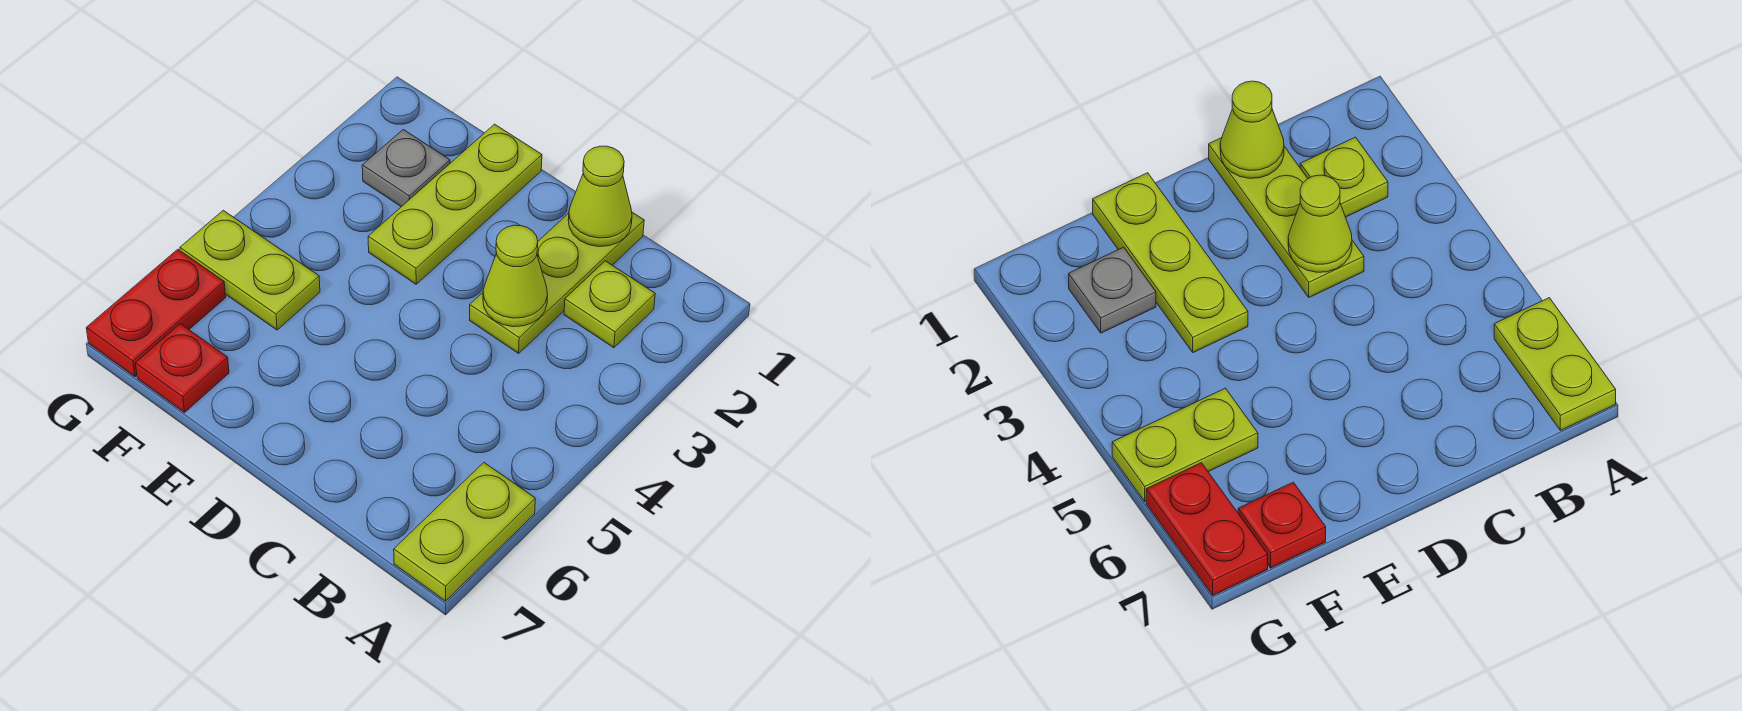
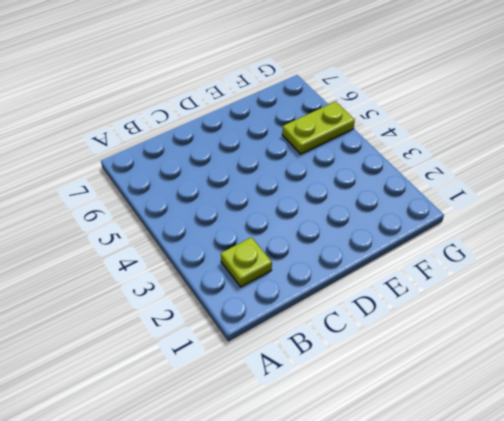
none -> lime plate A6:A7 level 1
none -> lime plate C1:C3 level 1

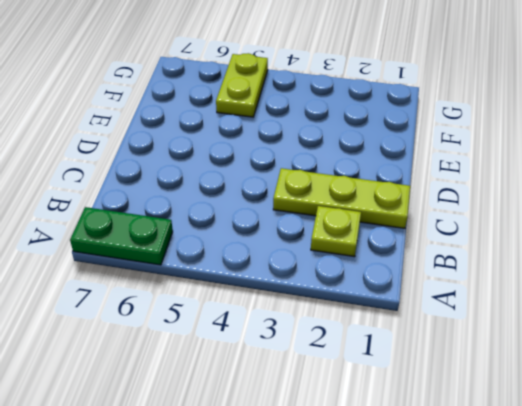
green plate A6:A7 level 1 -> lime plate A6:A7 level 1
none -> lime plate E1:E3 level 1
none -> grey plate F2 level 1

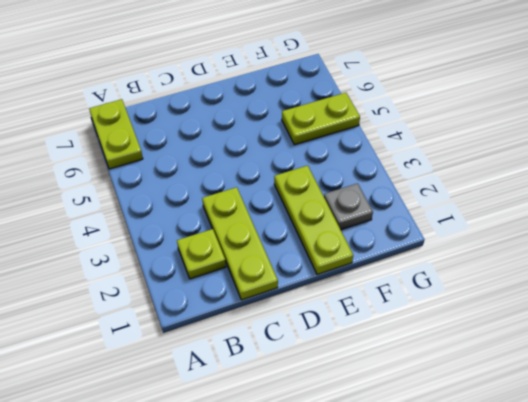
none -> red plate F7 level 1
none -> red plate G6:G7 level 1

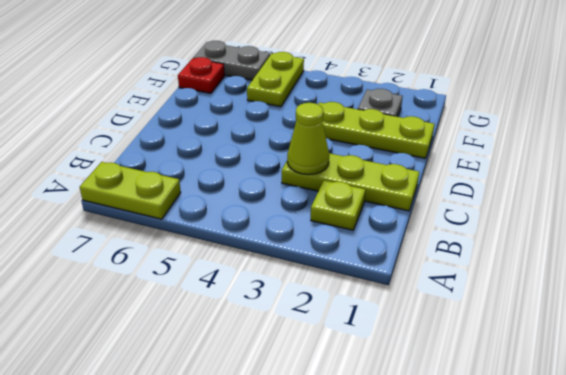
grey plate G6:G7 level 1 -> red plate G6:G7 level 1
none -> lime cone C1 level 2

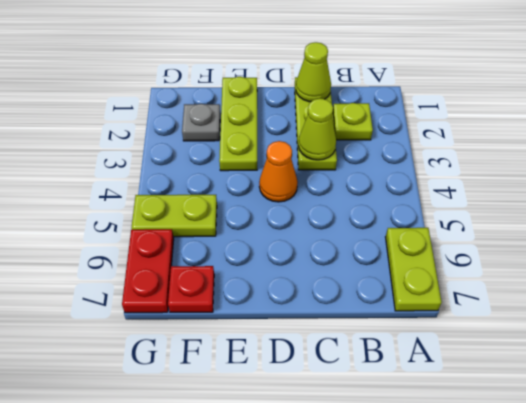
orange cone D4 level 1 -> none

